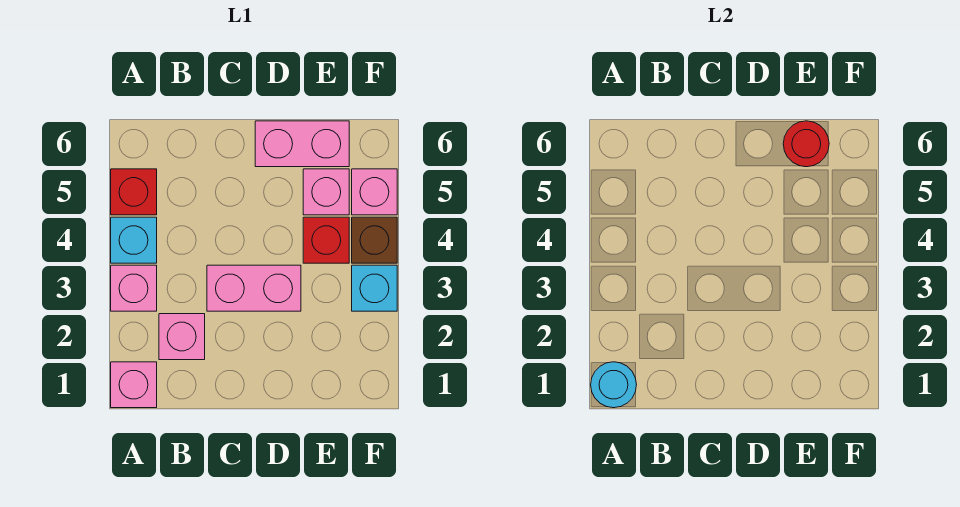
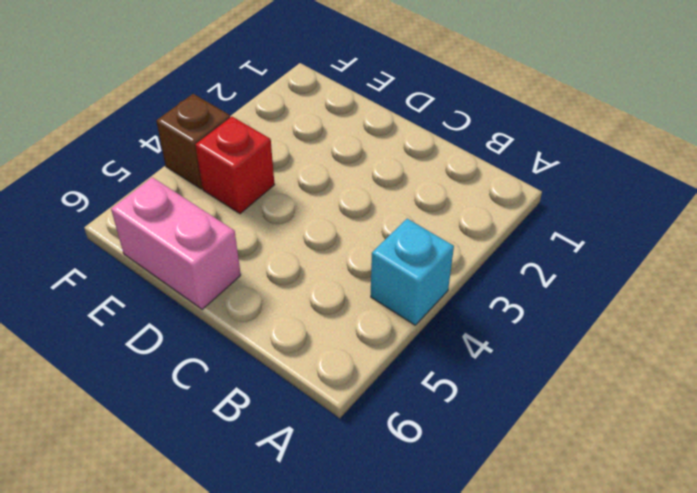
none -> pink brick A1 level 1
none -> pink brick A3 level 1
none -> red brick A5 level 1

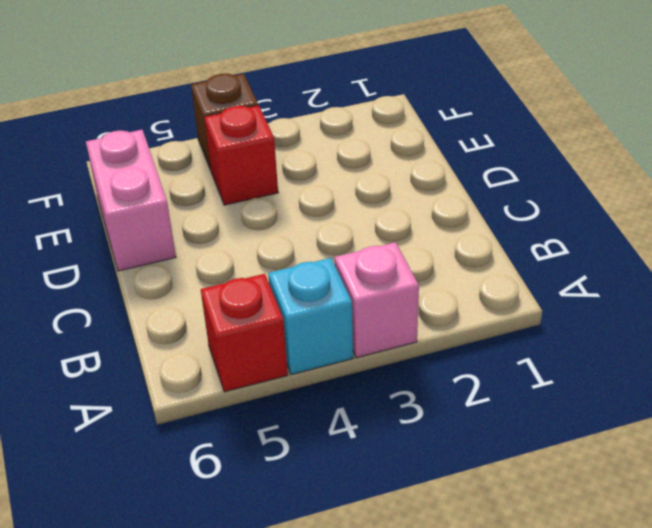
none -> pink brick A1 level 1
none -> pink brick B2 level 1
none -> pink brick C3:D3 level 1

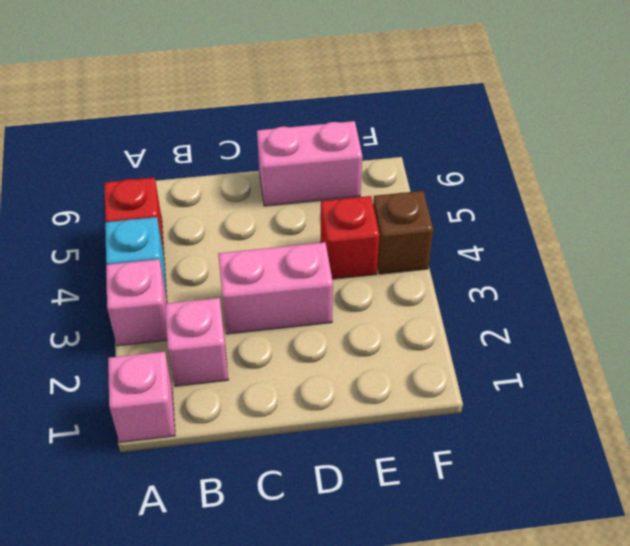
none -> pink brick E5 level 1
none -> cyan brick F3 level 1
none -> pink brick F5 level 1

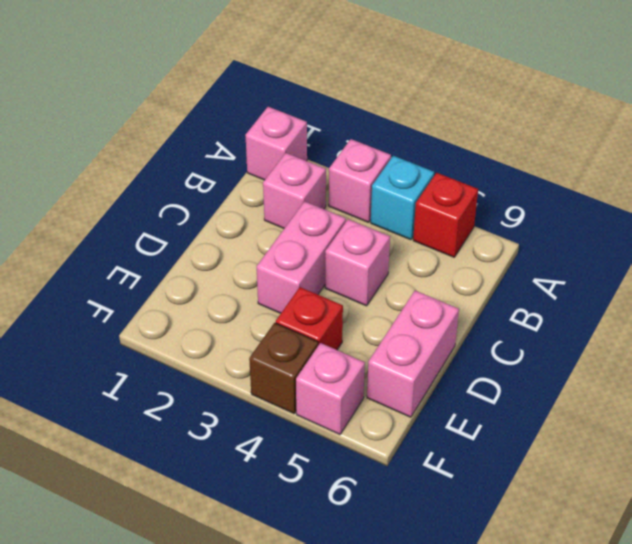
pink brick C4 level 1 -> pink brick E5 level 1
none -> cyan brick F3 level 1
none -> cyan round brick A1 level 2
none -> red round brick E6 level 2

